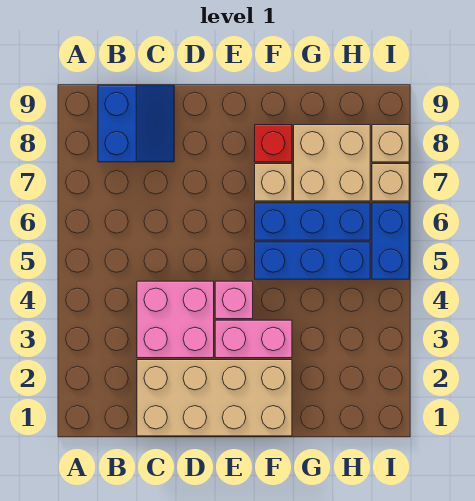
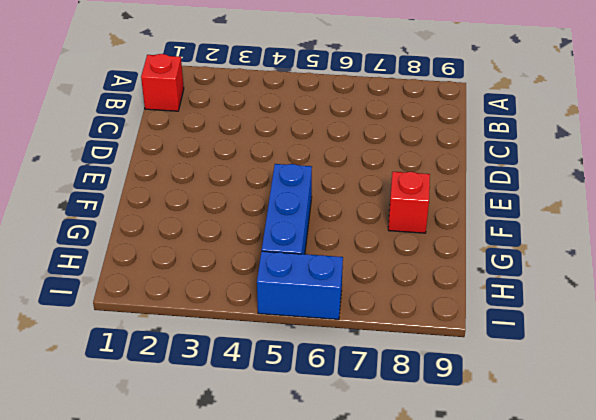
red brick B1 level 1 -> none
none -> blue slope B8:C9 level 1 top B
none -> tan brick C1:F2 level 1
none -> pink brick C3:D4 level 1

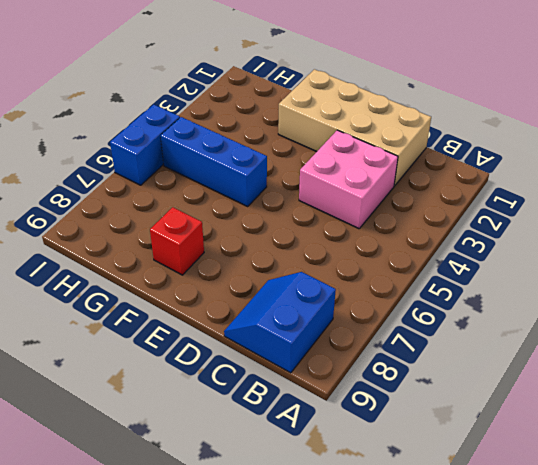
none -> pink brick E3:F3 level 1
none -> pink brick E4 level 1
none -> blue brick F6:H6 level 1

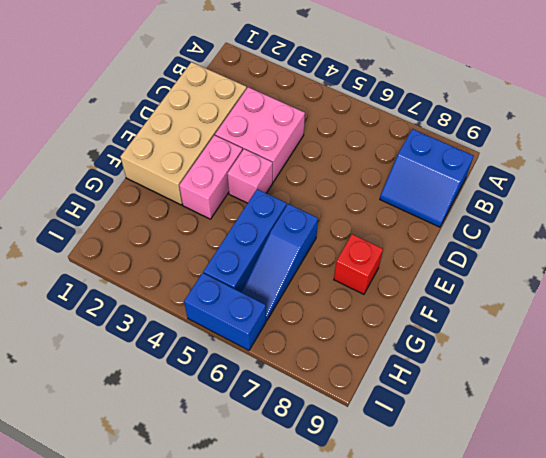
blue slope F6:H6 level 1 top F -> blue brick F6:H6 level 1
none -> tan brick F7 level 1
none -> tan brick G7:H8 level 1
none -> tan brick I7 level 1

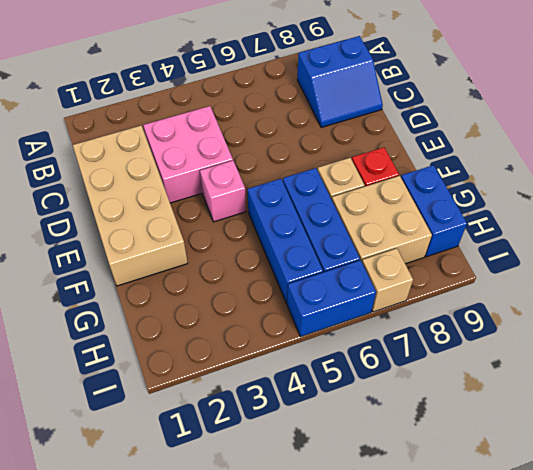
blue brick G9:H9 level 1 -> none
none -> pink brick E3:F3 level 1
none -> tan brick I8 level 1

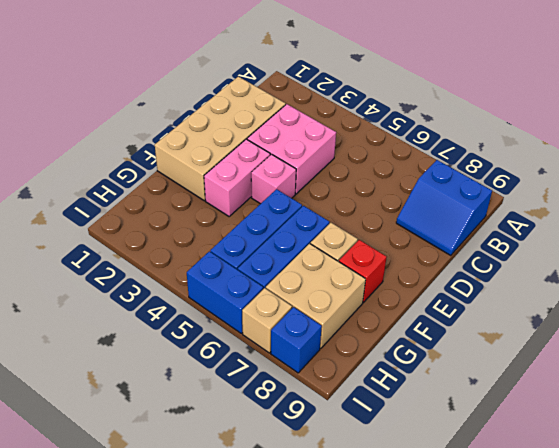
blue brick I8 level 1 -> tan brick I8 level 1

